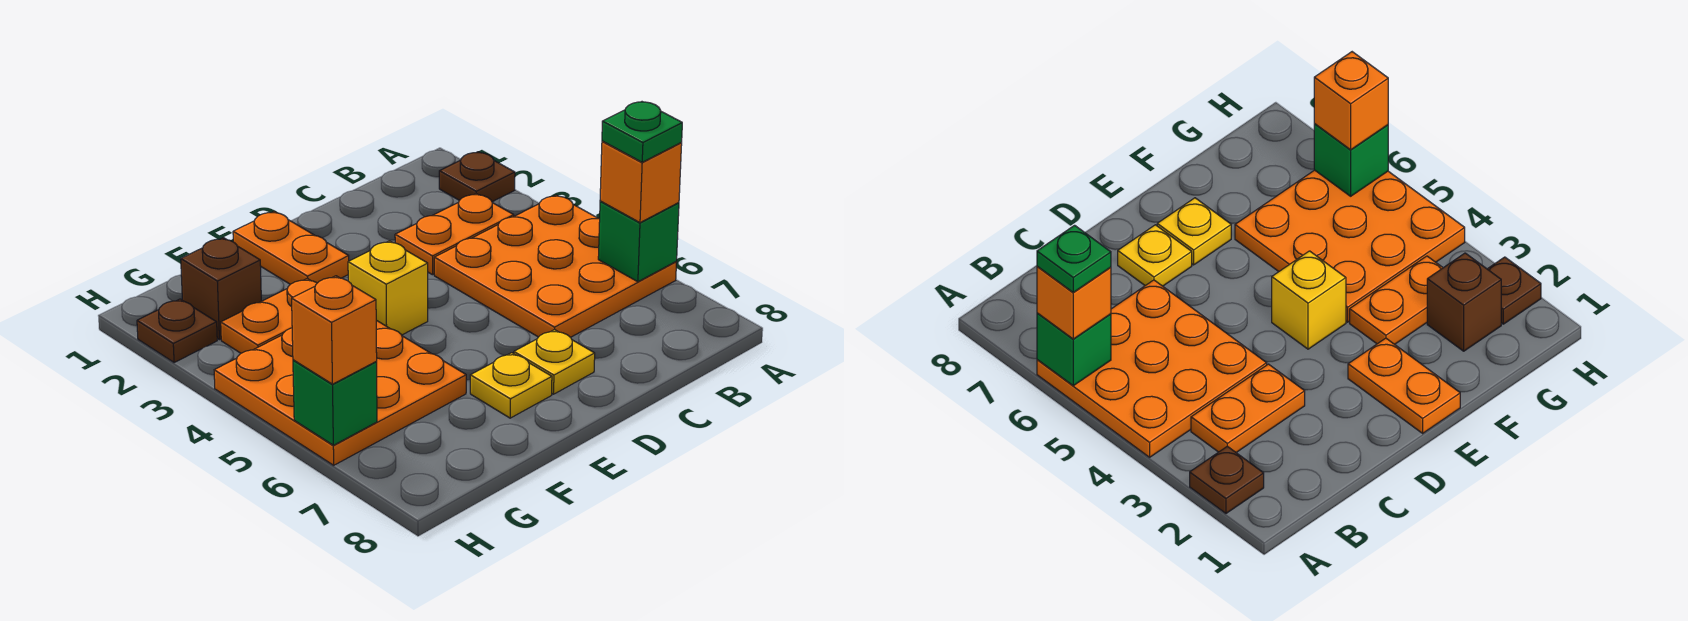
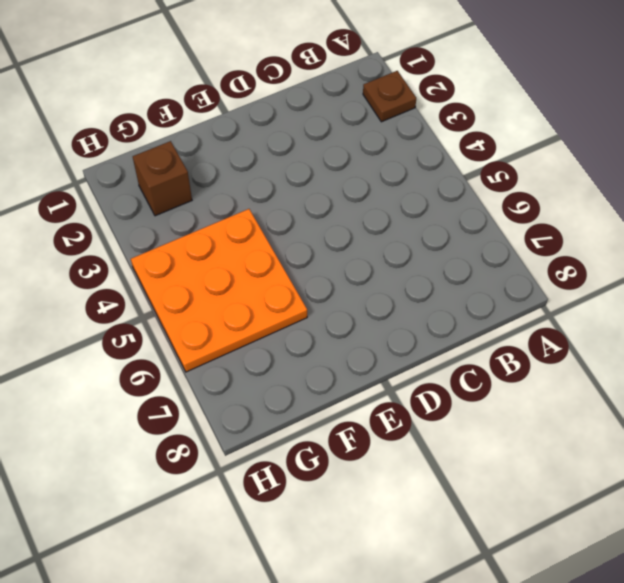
none -> orange plate A4:C6 level 1
none -> orange plate B3:C3 level 1
none -> yellow plate D7 level 1

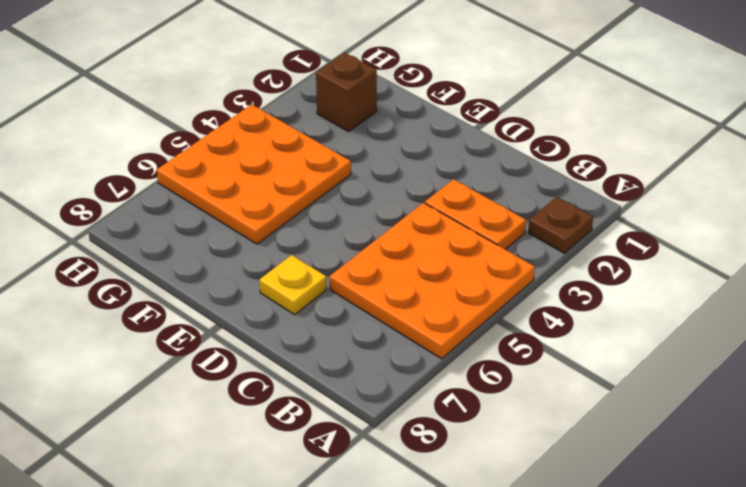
none -> orange plate E1:E2 level 1
none -> yellow brick E4 level 1
none -> yellow plate E7 level 1

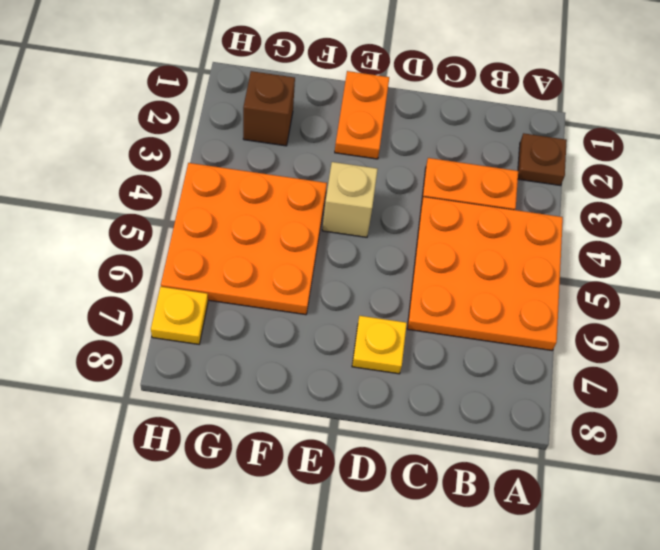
tan brick E4 level 1 -> yellow brick E4 level 1
yellow plate H7 level 1 -> yellow plate E7 level 1
none -> orange plate F3:G3 level 1
none -> brown plate H2 level 1
none -> green brick A6 level 2

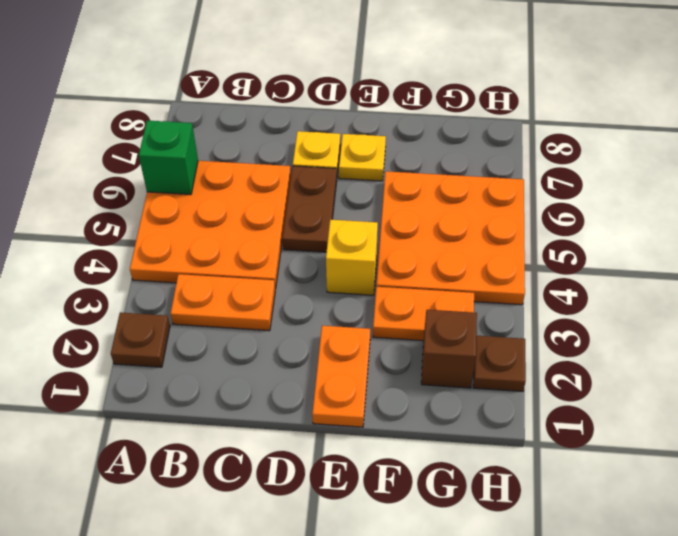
brown plate D5:D6 level 1 -> none
none -> green brick H6 level 2
none -> orange brick A6 level 3
none -> orange brick H6 level 3

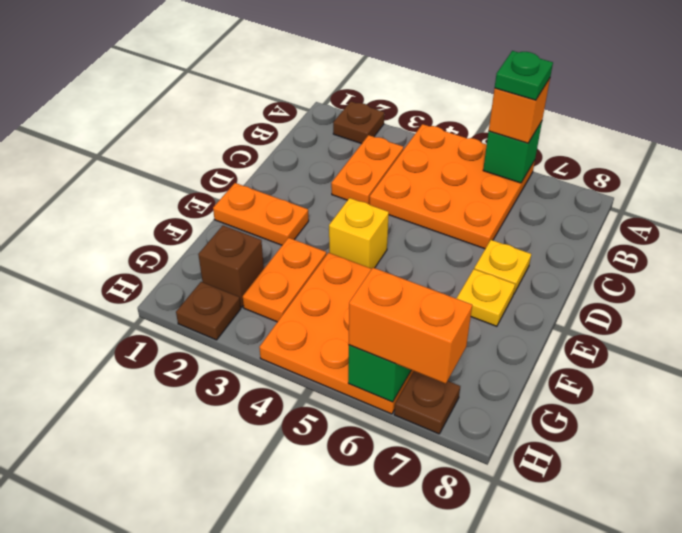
orange brick H6:H7 level 3 -> orange brick H6 level 3
brown plate H7 level 1 -> none

